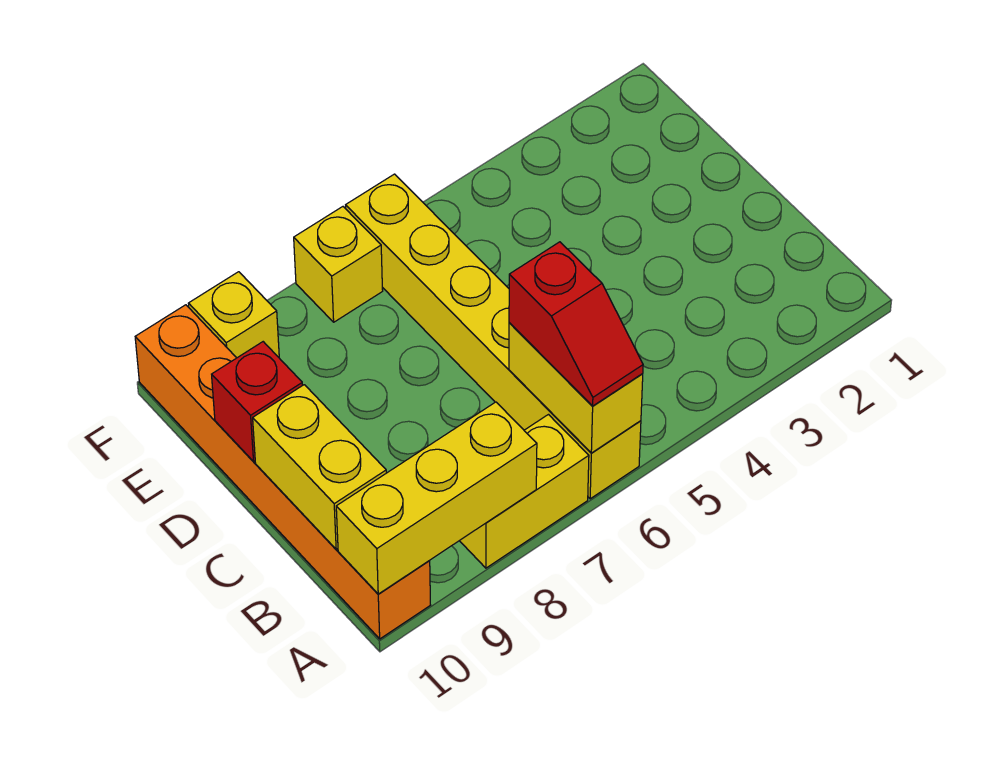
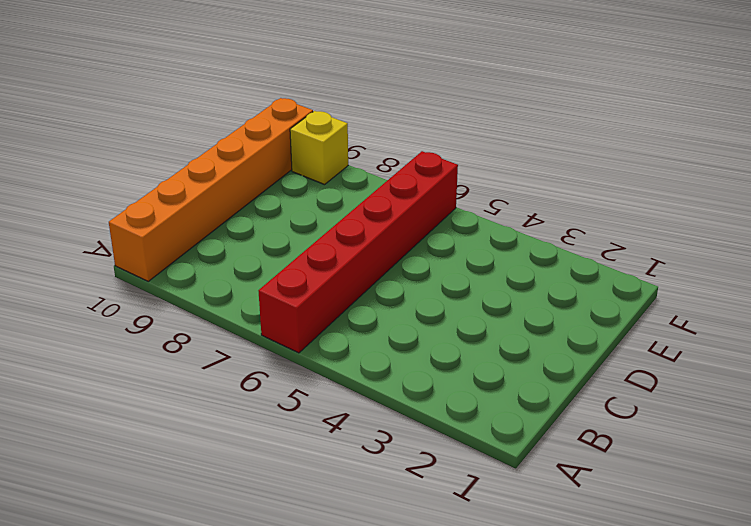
red brick A6:F6 level 1 -> yellow brick A6:F6 level 1
none -> yellow brick A7:A8 level 1
none -> yellow brick F7 level 1

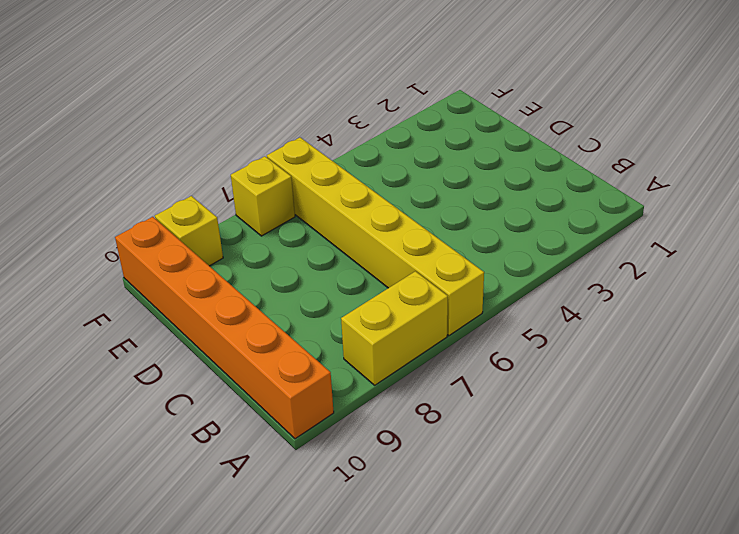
none -> yellow brick A6:B6 level 2
none -> yellow brick A8:A10 level 2

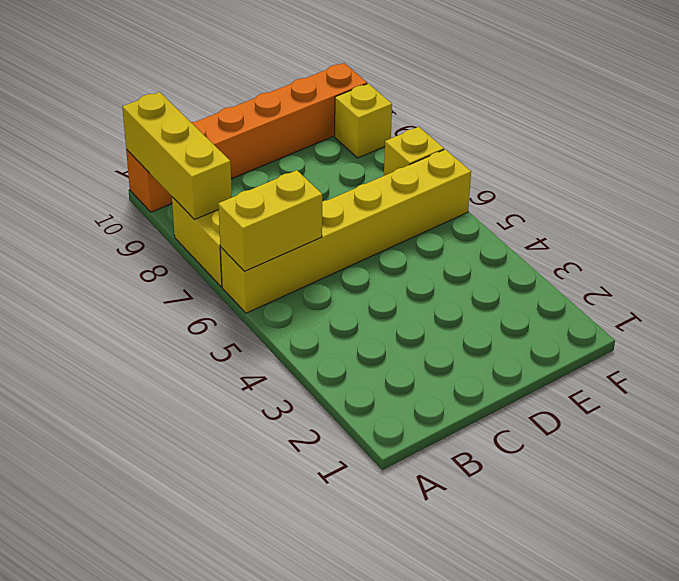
none -> yellow brick B10:C10 level 2
none -> red brick D10 level 2

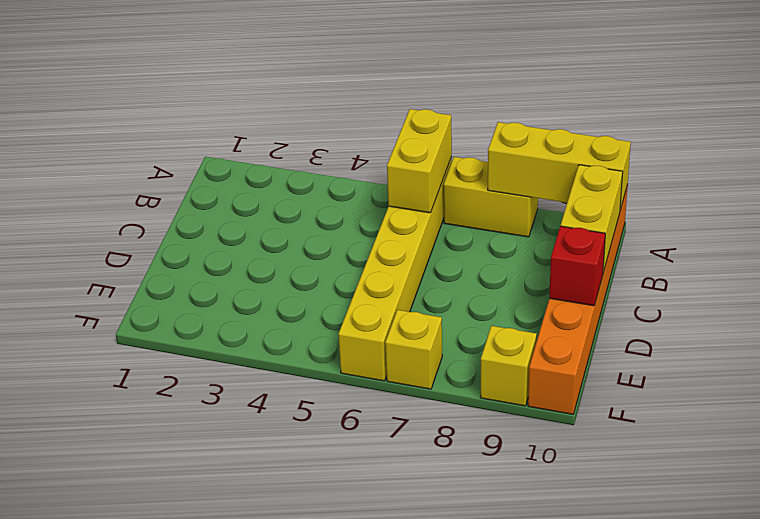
none -> red slope A6:B6 level 3 top B

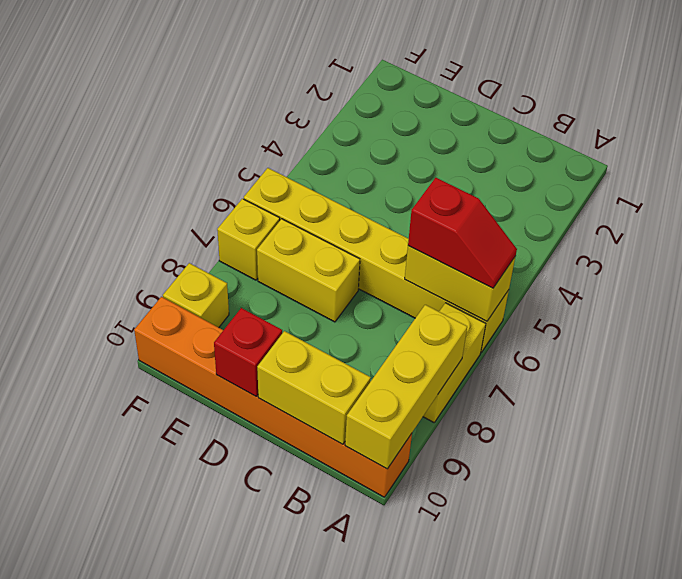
yellow brick D7:E7 level 1 -> none

